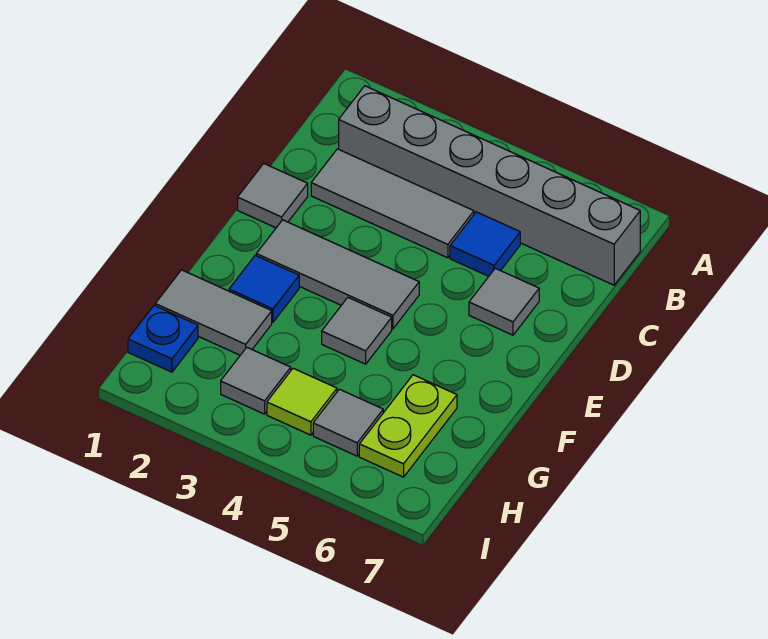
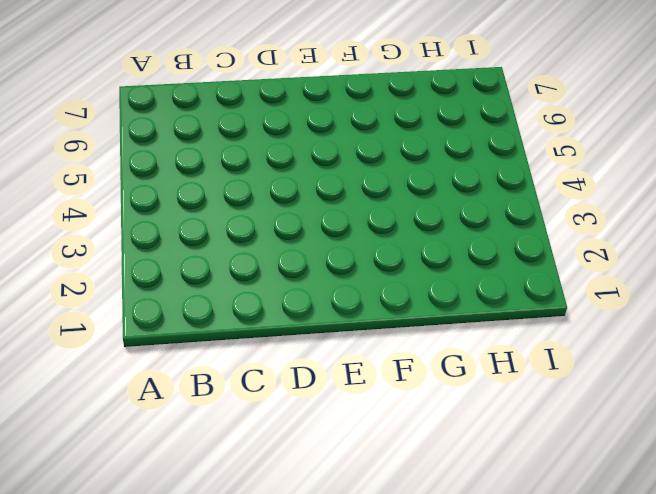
none -> grey brick B2:B7 level 1
none -> grey tile C2:C4 level 1
none -> blue tile C5 level 1

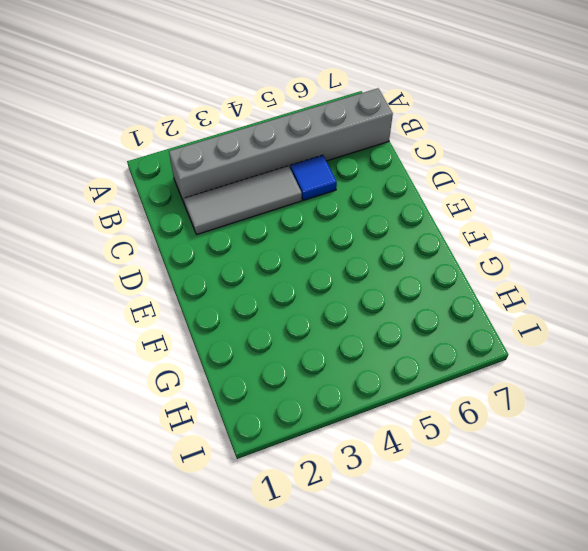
none -> grey tile D1 level 1
none -> grey tile D6 level 1
none -> grey tile E2:E4 level 1

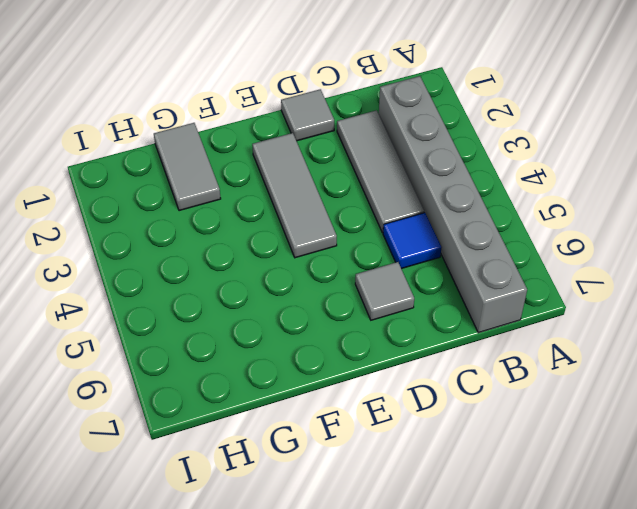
none -> blue tile F2 level 1
none -> grey tile F4 level 1
none -> lime plate G6:H6 level 1

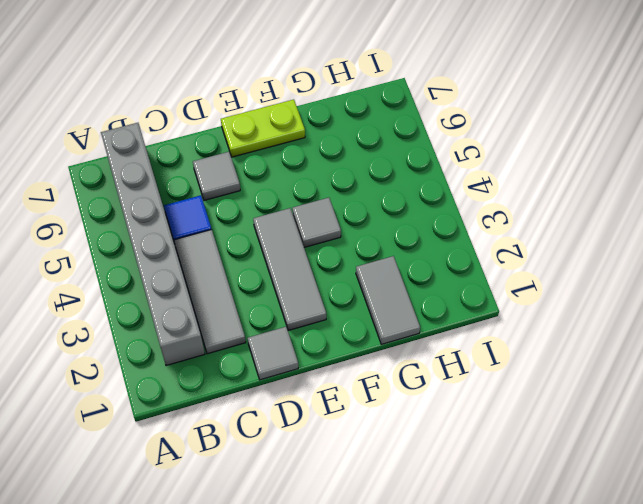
lime plate E7:F7 level 1 -> lime plate G6:H6 level 1
none -> blue tile F2 level 1
none -> blue plate H1 level 1
none -> grey tile H3 level 1

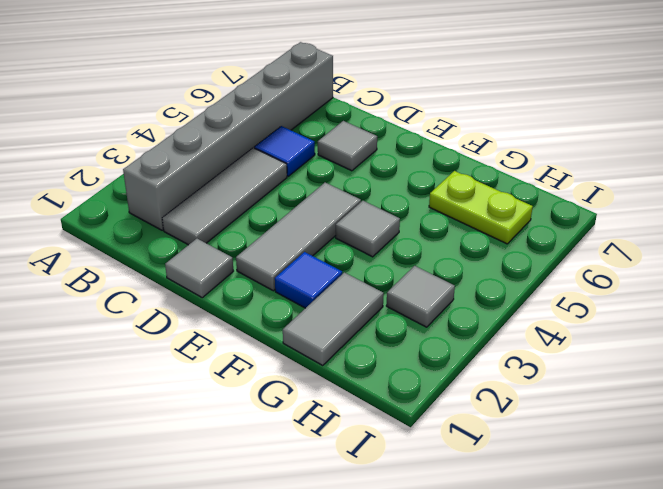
none -> blue plate H1 level 1
none -> lime tile H4 level 1
none -> grey tile H5 level 1

